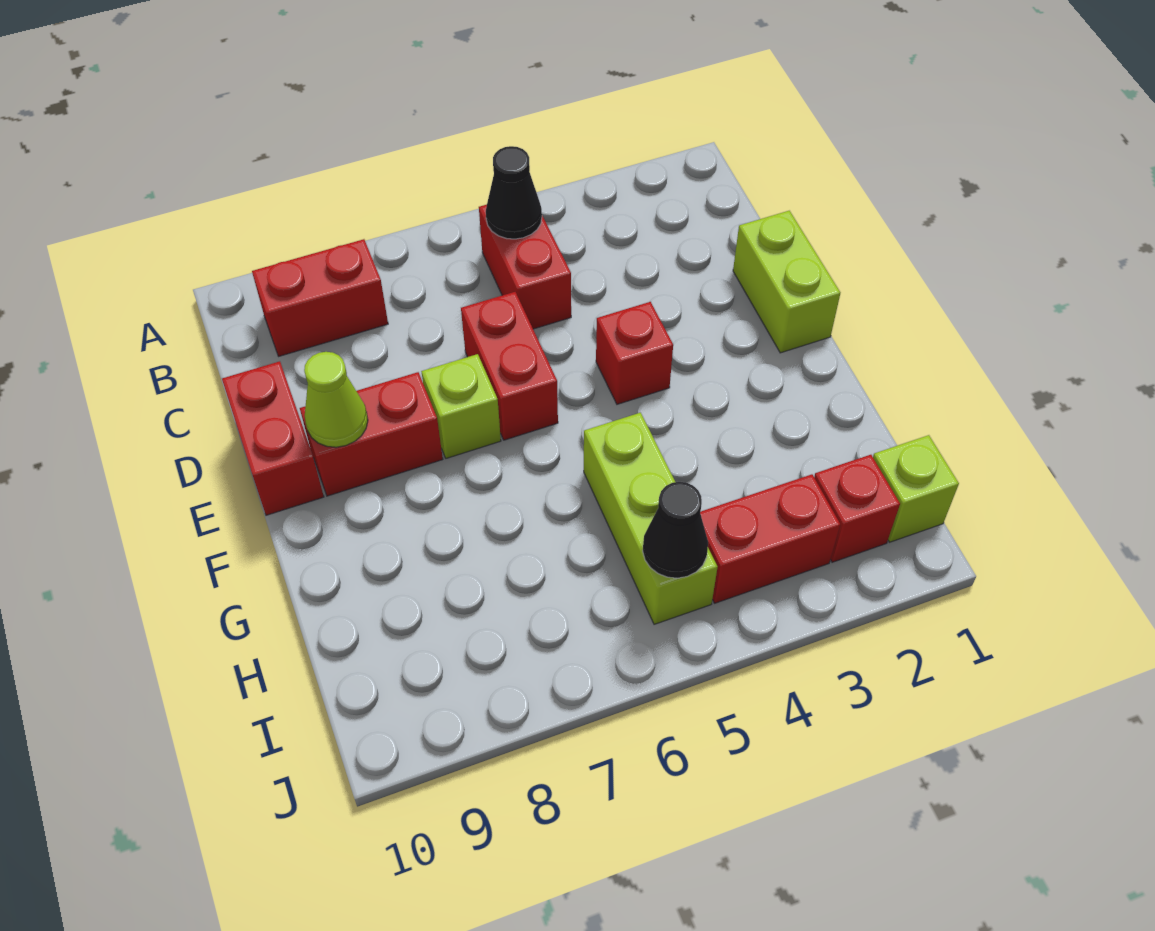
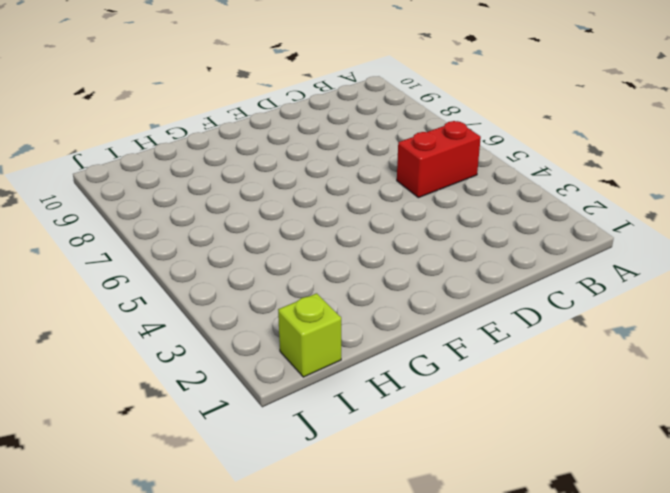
none -> red brick B8:B9 level 1
none -> lime brick D1:E1 level 1
none -> red brick D6:E6 level 1

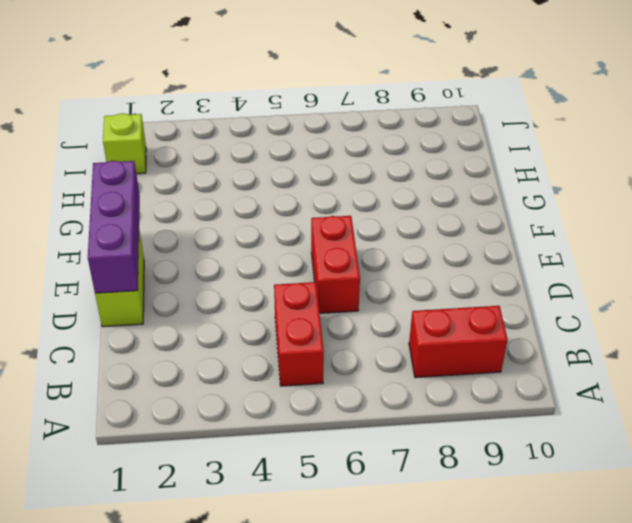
purple brick D1:F1 level 2 -> none
none -> red brick D10:E10 level 1
none -> red brick E4 level 1
none -> lime brick E7 level 1

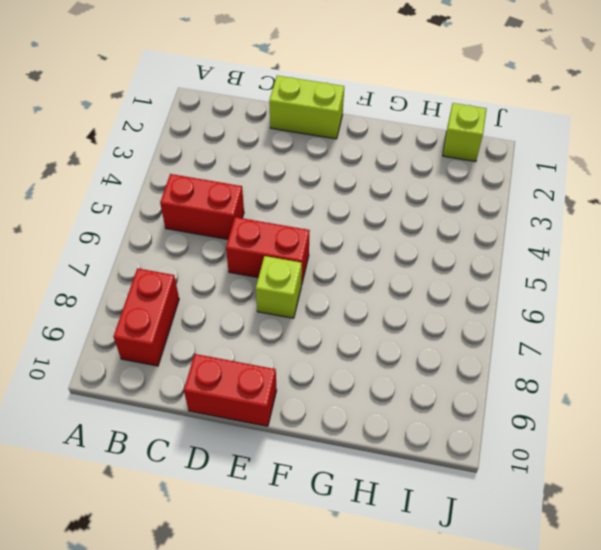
none -> red brick E4 level 1
none -> red brick E8:E9 level 1
none -> lime brick G5:I5 level 1

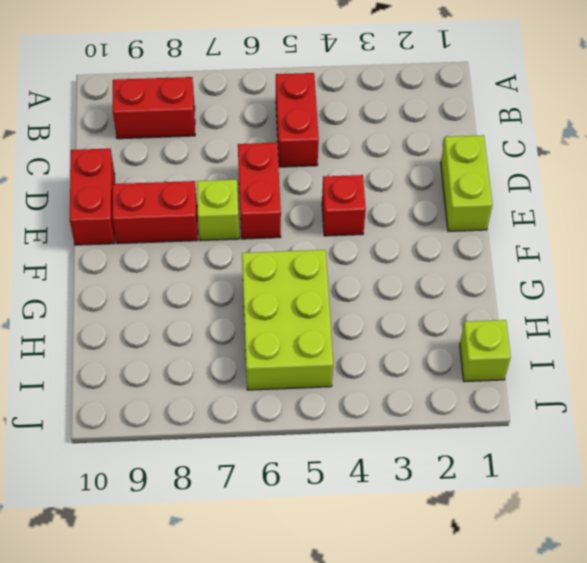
lime brick G5:I6 level 1 -> lime brick G5:I5 level 1
none -> red brick I2 level 1
none -> red brick I3:I4 level 1
none -> black cone B5 level 2

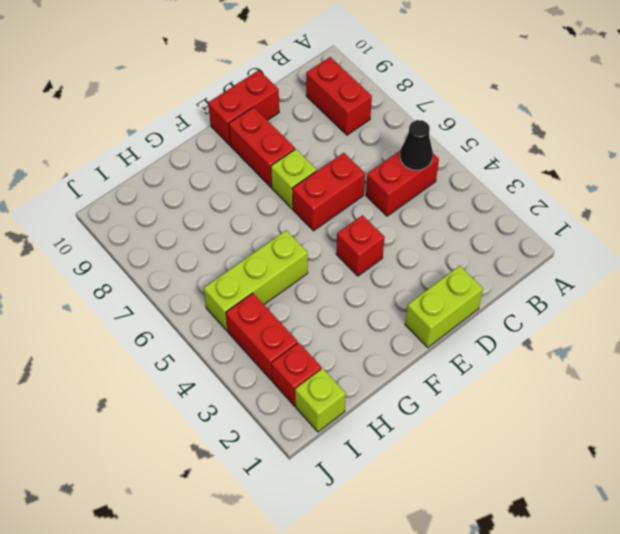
none -> lime cone E9 level 2
none -> black cone I5 level 2

